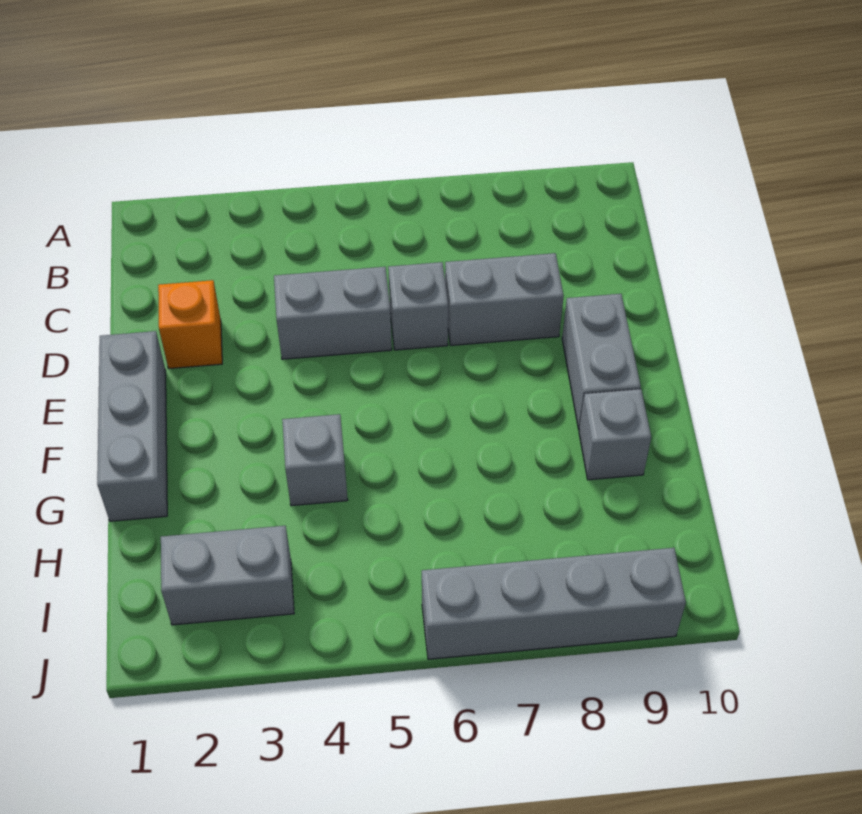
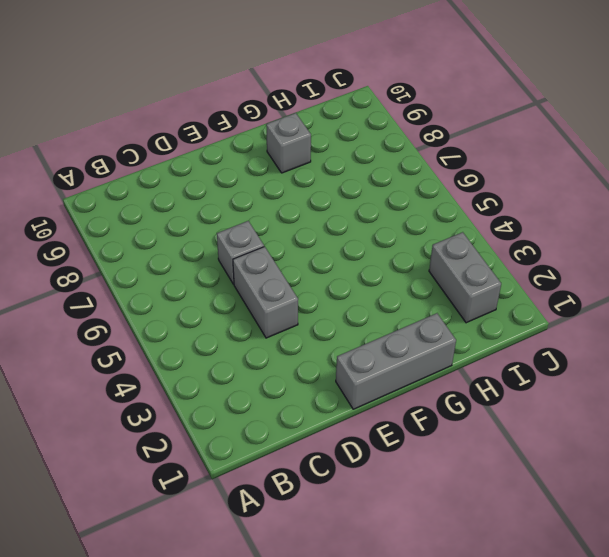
none -> orange brick D2 level 1
none -> grey brick D7:D8 level 1

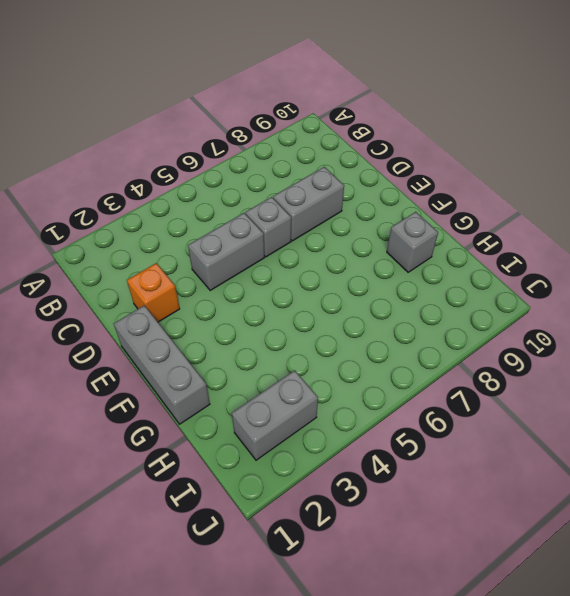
none -> grey brick E9:F9 level 1
none -> grey brick G4 level 1

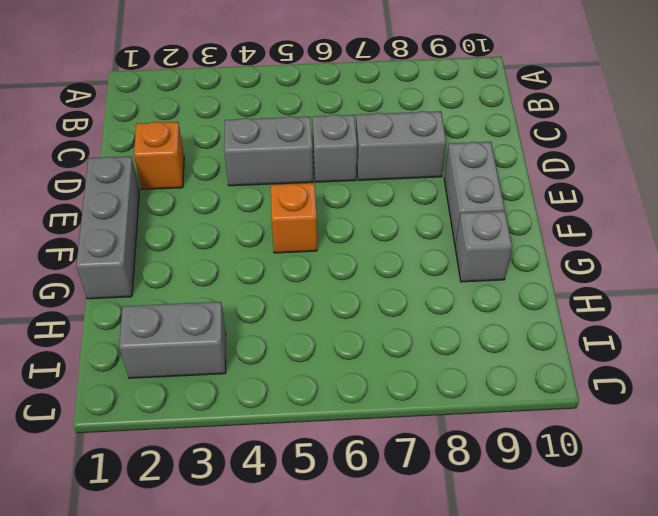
orange brick F5 level 1 -> none
none -> grey brick G4 level 1
none -> grey brick J6:J9 level 1

